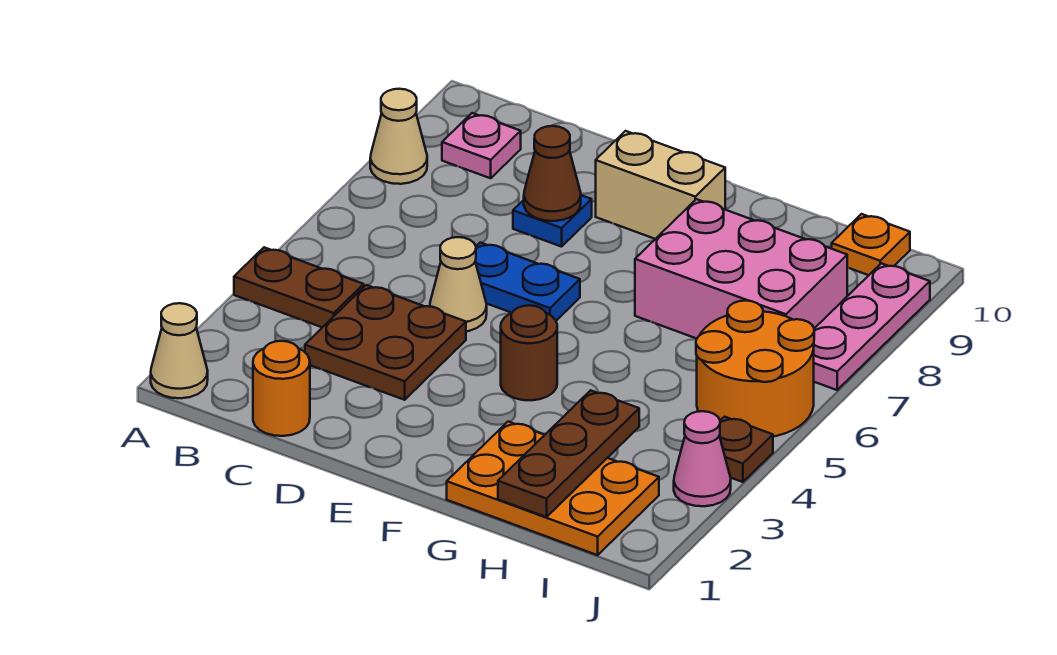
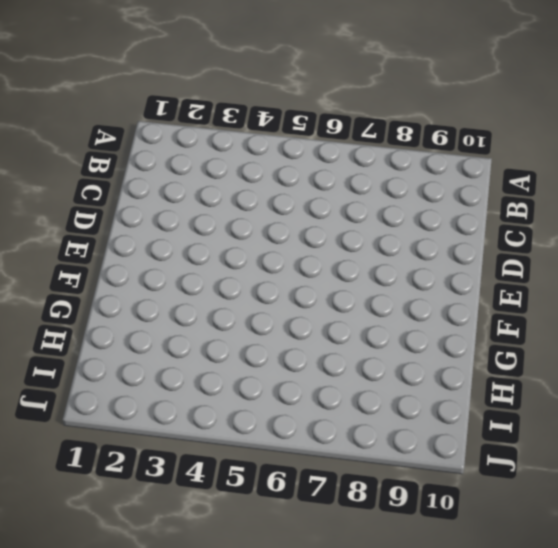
none -> tan cone A1 level 1
none -> brown plate A4:B4 level 1
none -> tan cone A8 level 1

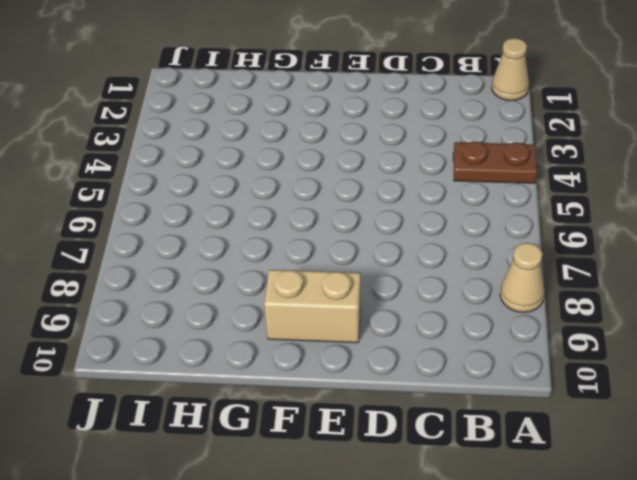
none -> pink plate B9 level 1
none -> orange round brick C1 level 1
none -> brown plate C3:D4 level 1

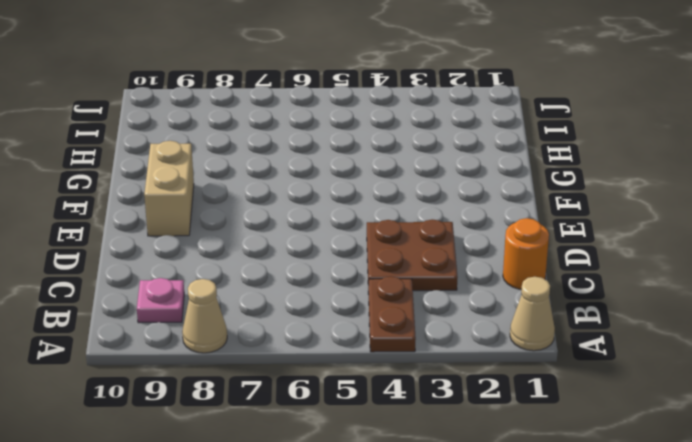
none -> tan cone D5 level 1
none -> blue plate D6:E6 level 1
none -> blue plate D8 level 1

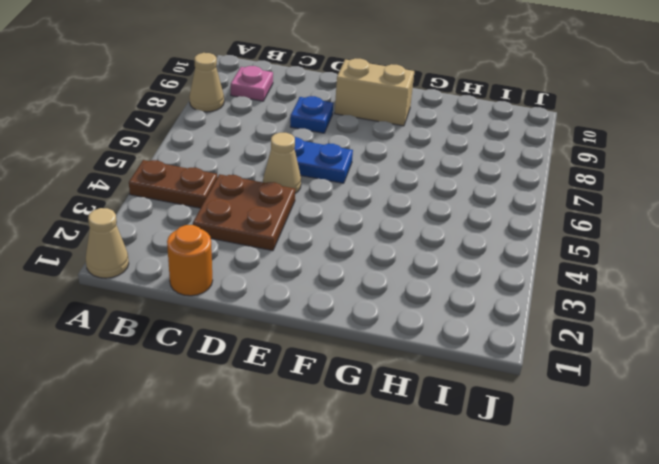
none -> brown round brick F4 level 1
none -> orange plate G1:I2 level 1
none -> pink brick G7:I8 level 1

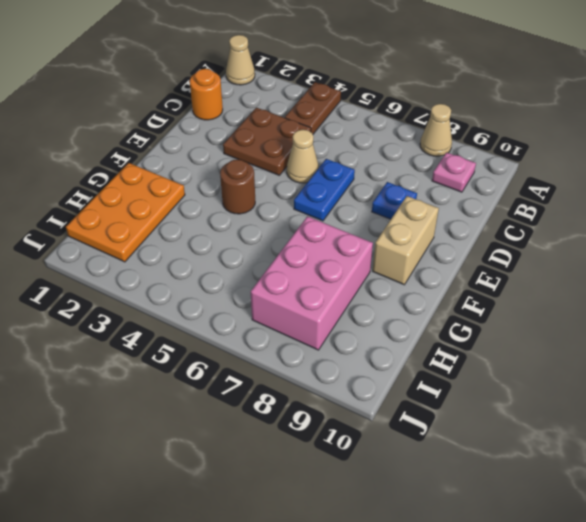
none -> orange round brick I5:J6 level 1
none -> orange plate I10 level 1
none -> pink cone J3 level 1

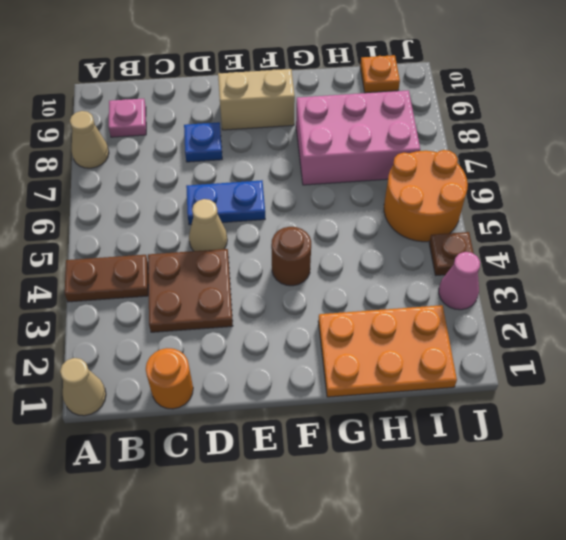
none -> pink plate J7:J9 level 1
none -> brown cone D8 level 2
none -> brown plate H1:H3 level 2

